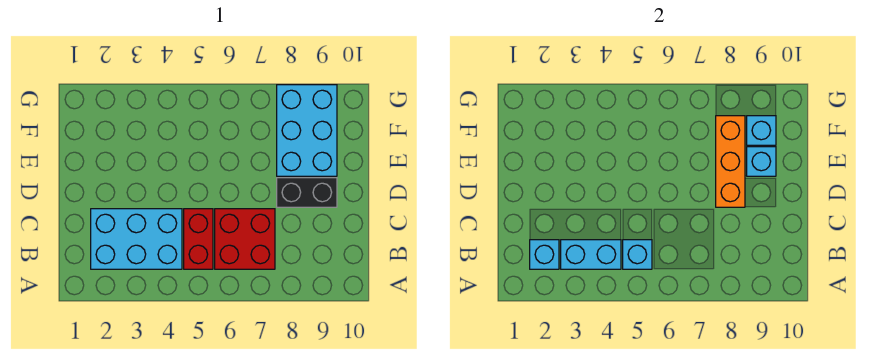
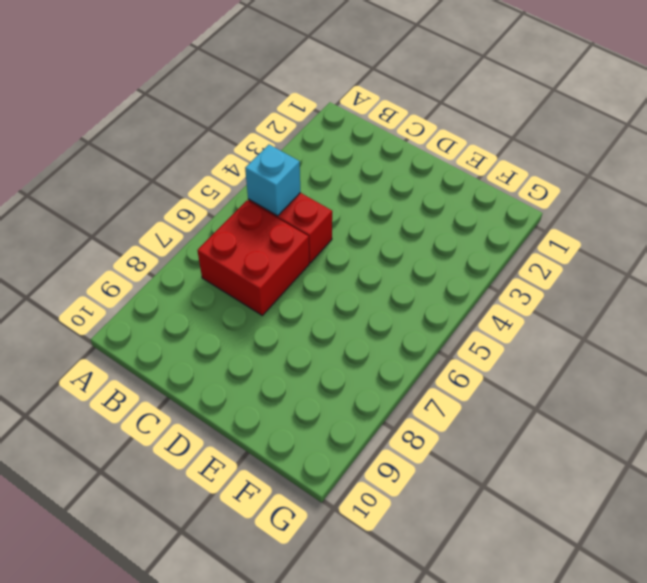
none -> cyan brick B2:C4 level 1
none -> black brick D8:D9 level 1

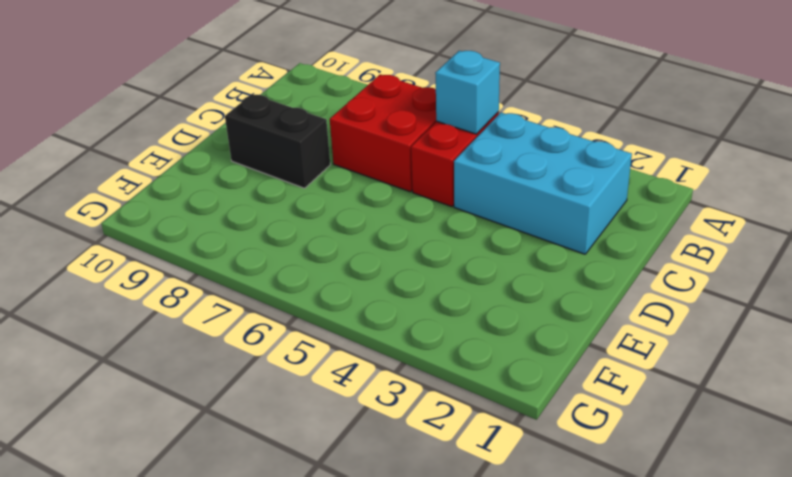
none -> cyan brick E8:G9 level 1
none -> cyan brick B2 level 2

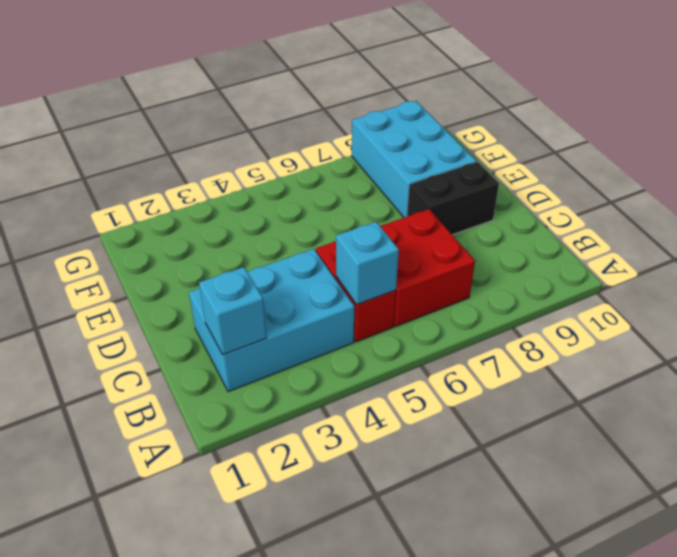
none -> cyan brick B3:B4 level 2
none -> orange brick D8:F8 level 2

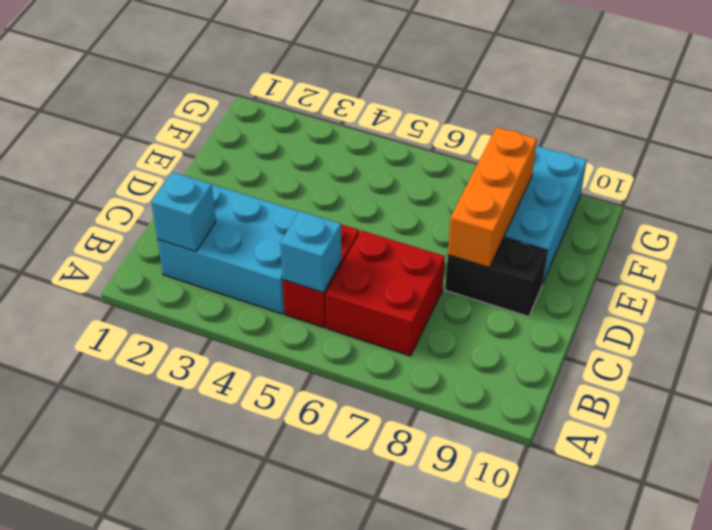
none -> cyan brick B3:B4 level 2
none -> cyan brick E9 level 2

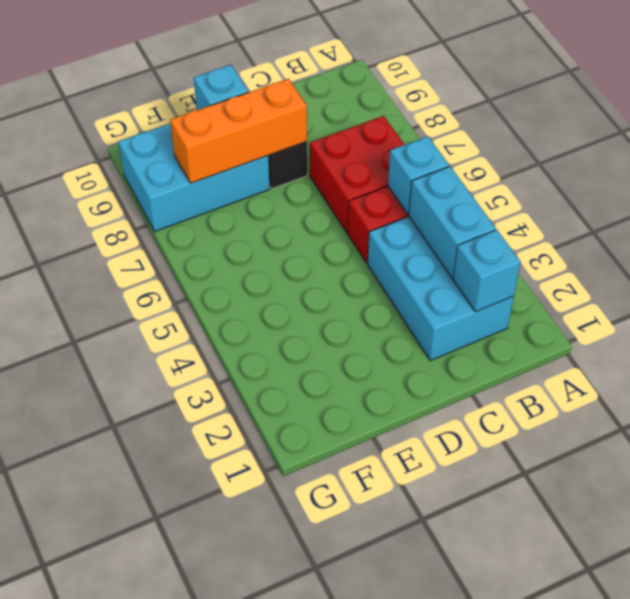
none -> cyan brick F9 level 2

